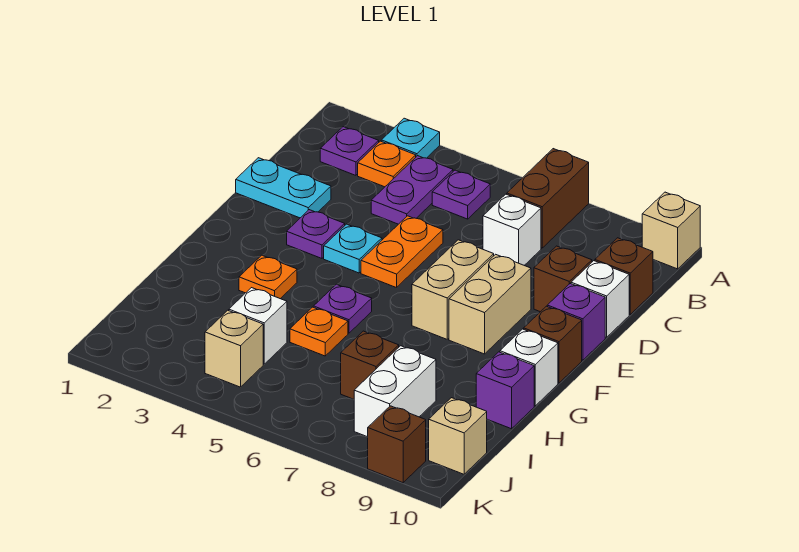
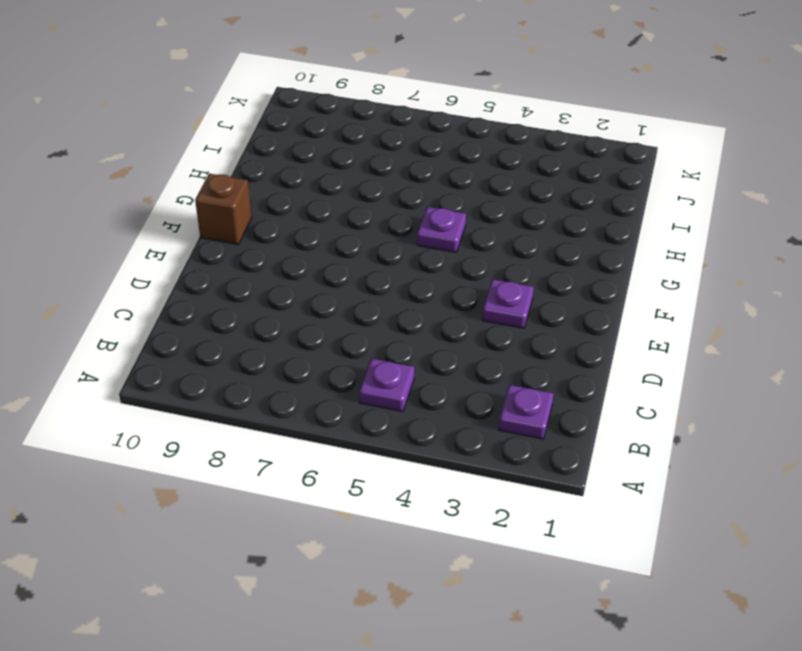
none -> cyan plate A3 level 1
none -> brown brick A7:B7 level 1
none -> tan brick A10 level 1
none -> orange plate B3 level 1

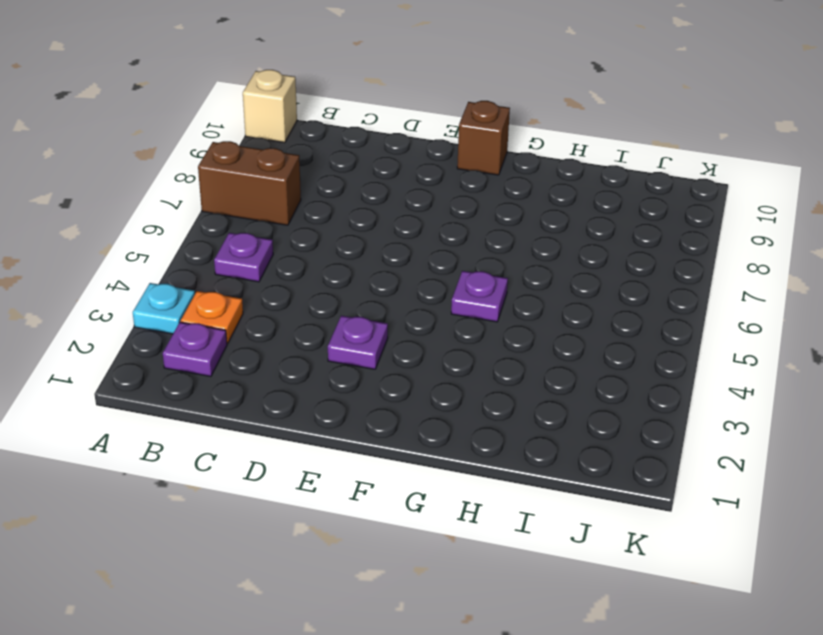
none -> purple plate B4:C4 level 1
none -> white brick C7 level 1
none -> brown brick C10 level 1
none -> cyan plate D1:D2 level 1

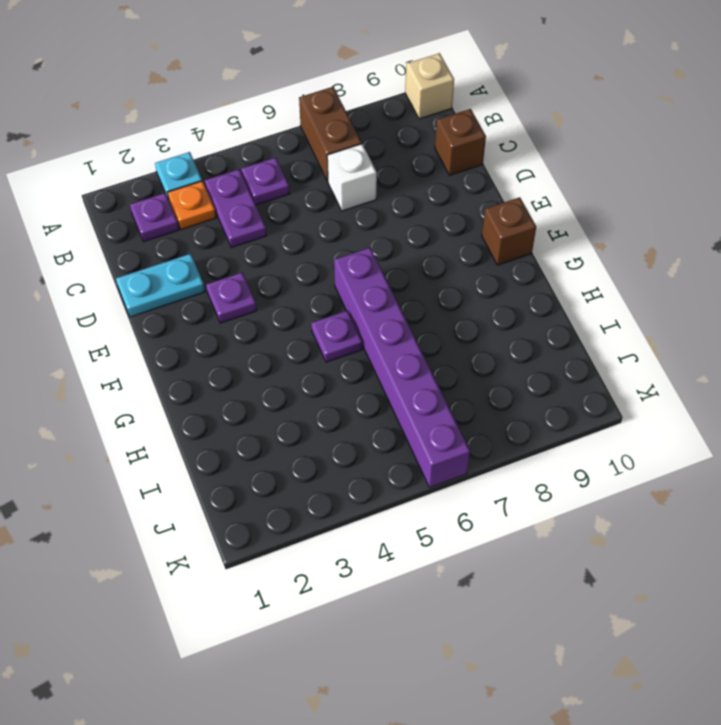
purple brick F6:K6 level 1 -> none
none -> orange plate D5:E5 level 1
none -> brown brick D9 level 1
none -> white brick D10 level 1
none -> cyan plate E4 level 1

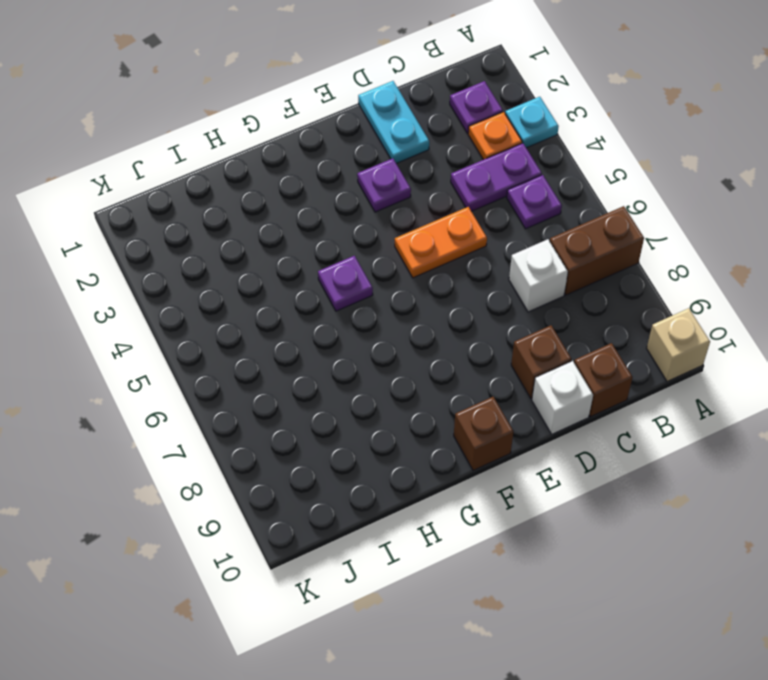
none -> cyan plate E4 level 1
none -> tan brick E7:F7 level 1
none -> tan brick E8:F8 level 1
none -> purple brick E10 level 1

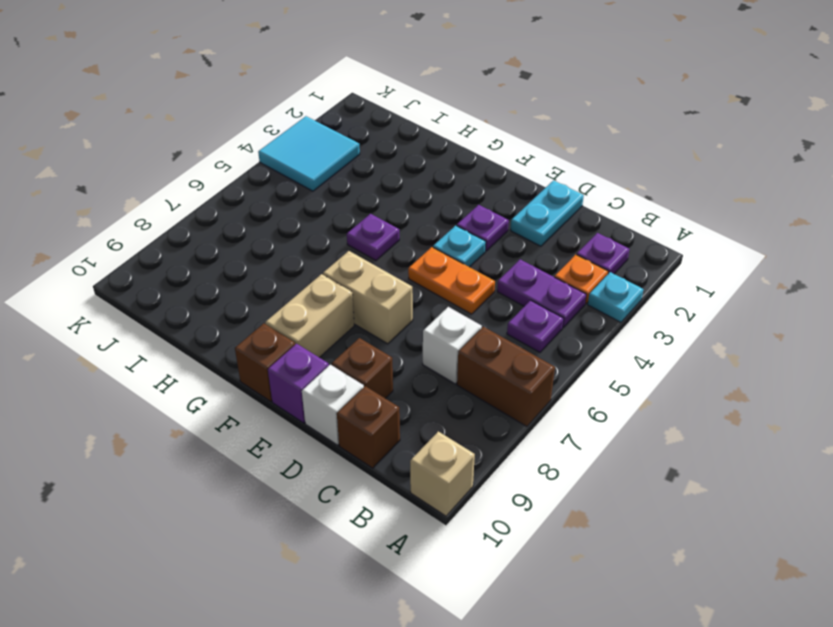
tan brick F8:F9 level 1 -> tan brick E8:F8 level 1
cyan tile J3:K4 level 1 -> tan brick J4 level 1
none -> orange plate G3 level 1
none -> white brick G10 level 1
none -> orange plate H5 level 1
none -> purple brick H10 level 1

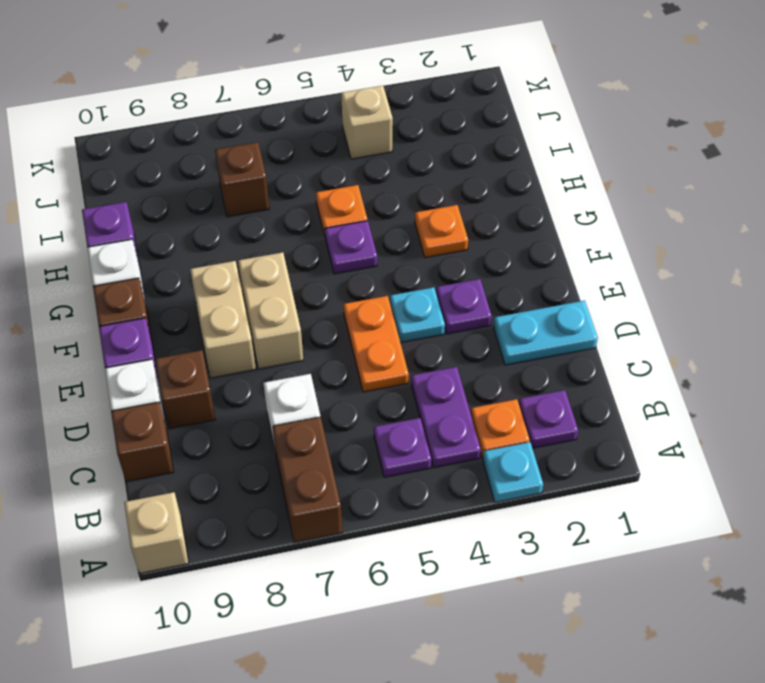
none -> white brick I4 level 1
none -> white brick I8:J8 level 1
none -> tan brick J10 level 1
none -> brown brick K9 level 1

